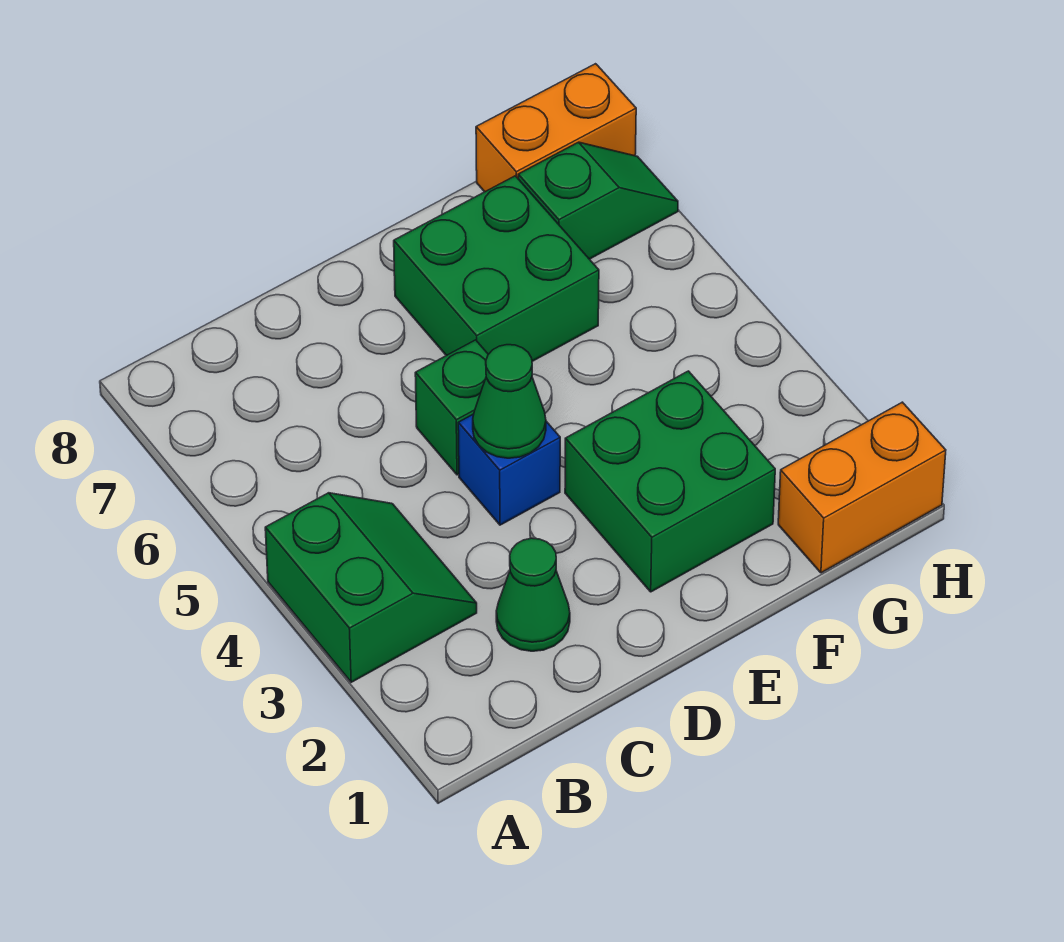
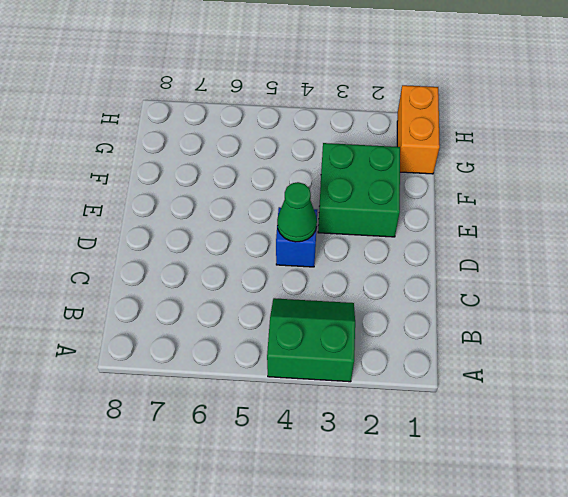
none -> green cone C2 level 1
none -> green brick D5 level 1

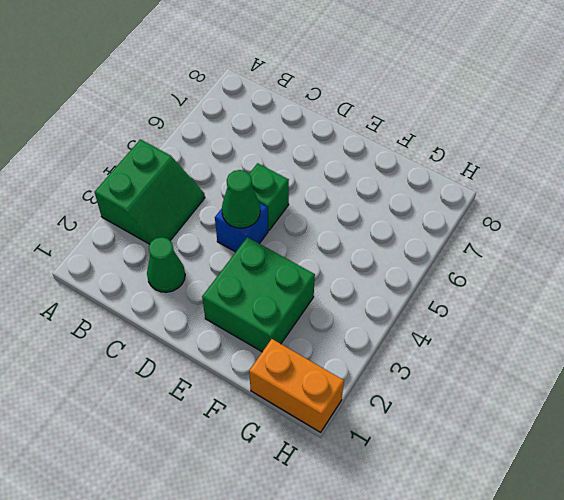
none -> green brick E6:F7 level 1
none -> green slope G7:H7 level 1 top G

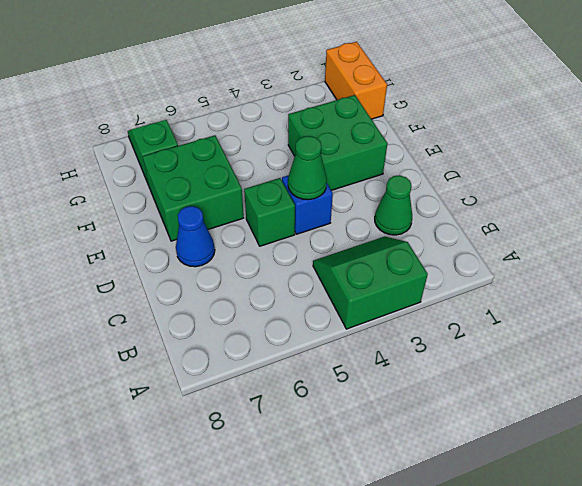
blue cone D7 level 1 -> none
none -> orange brick G8:H8 level 1

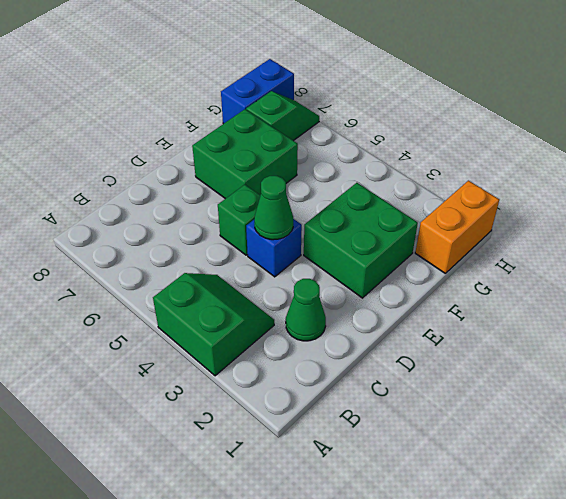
blue brick G8:H8 level 1 -> orange brick G8:H8 level 1

